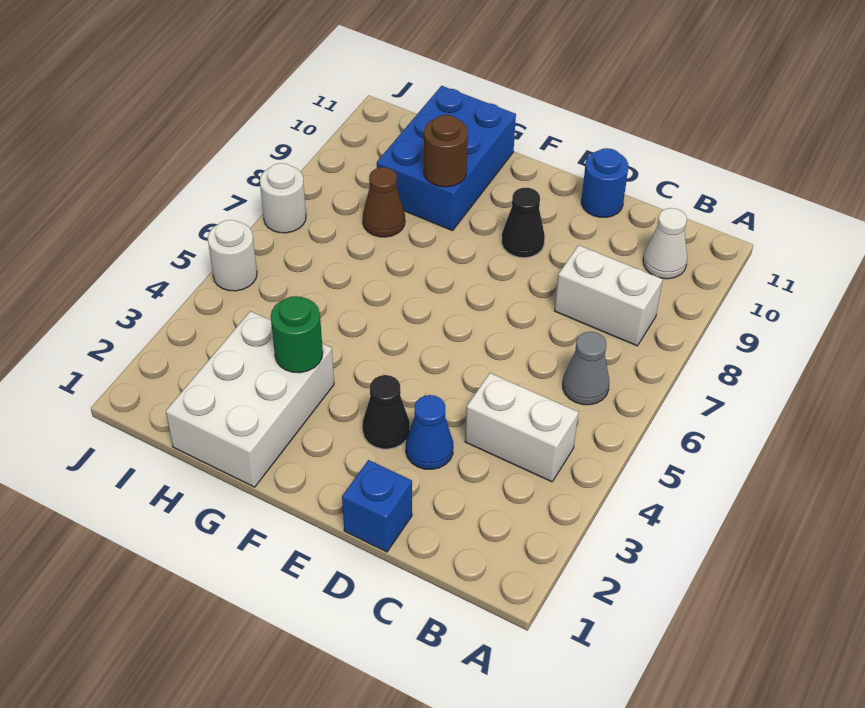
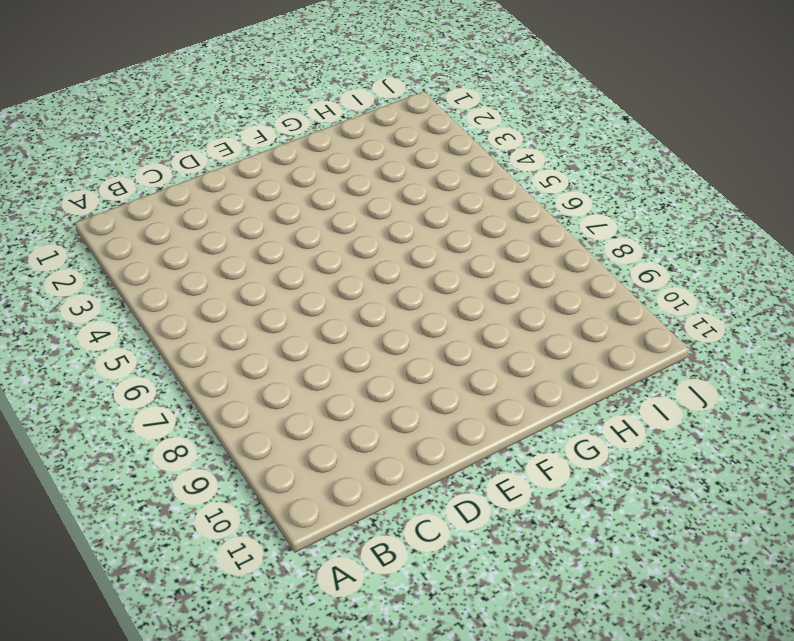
none -> white brick B4:C4 level 1
none -> grey cone B6 level 1
none -> white brick B8:C8 level 1

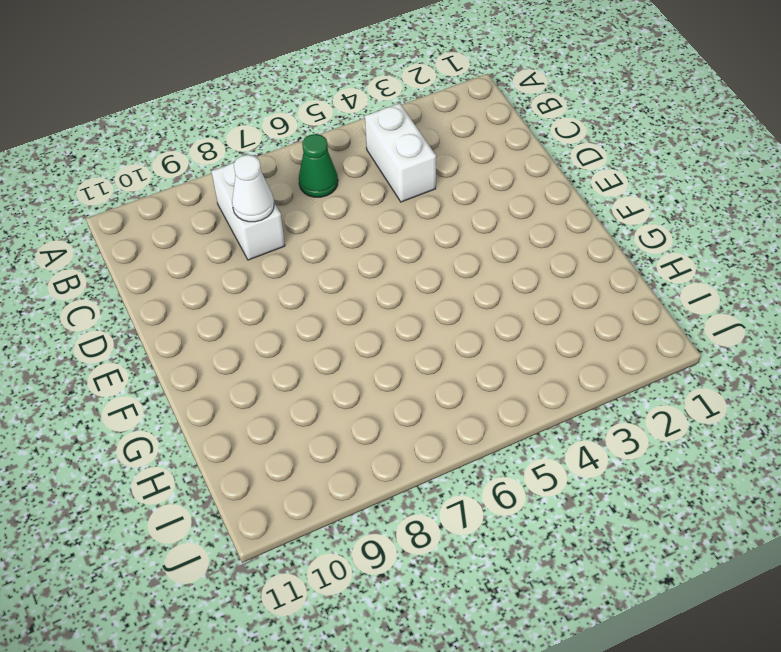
green cone B6 level 1 -> grey cone B6 level 1
white cone C8 level 2 -> white cone B10 level 1
none -> blue brick D1 level 1
none -> blue cone D3 level 1
none -> blue round brick D11 level 1

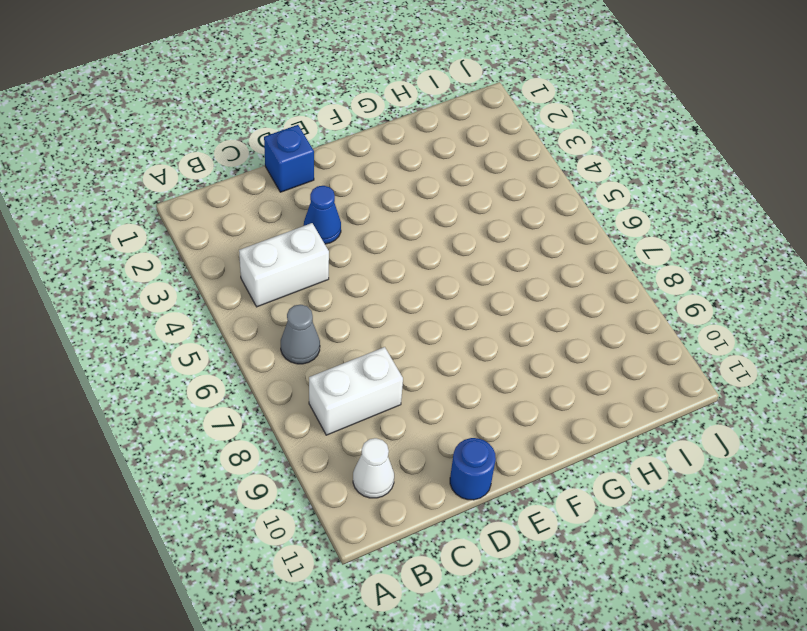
none -> black cone E3 level 1
none -> black cone E9 level 1
none -> white brick G1:H3 level 1

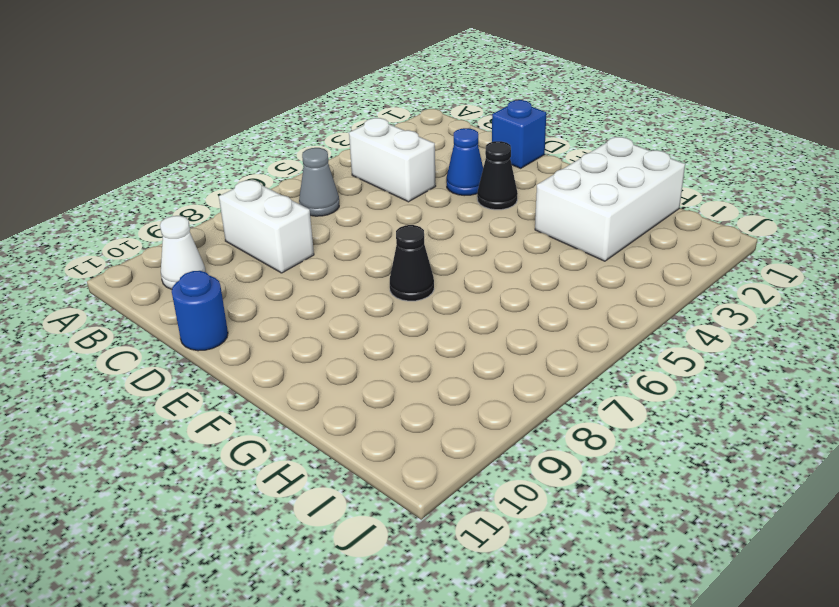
black cone F7 level 1 -> black cone E9 level 1
none -> blue brick G9:H11 level 1
none -> brown cone H8 level 1
none -> white round brick J5 level 1

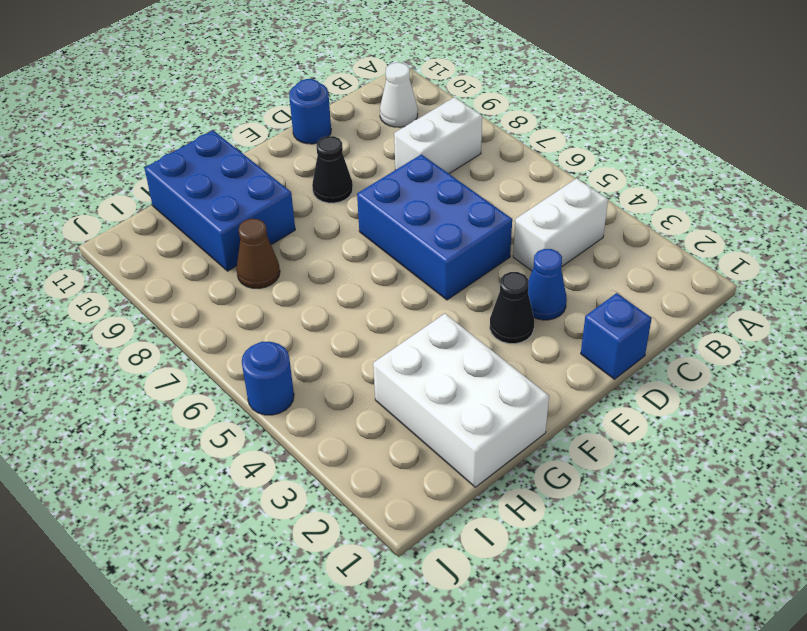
blue brick D5:E7 level 1 -> none
blue round brick J5 level 1 -> white round brick J5 level 1
none -> grey cone B6 level 1
none -> white round brick J7 level 1
none -> green round brick G3 level 2

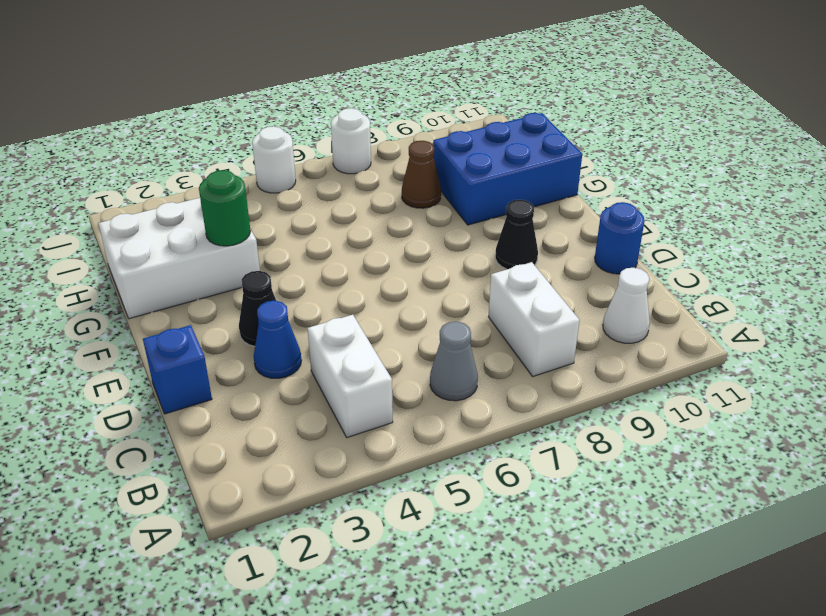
none -> brown round brick G9 level 2

